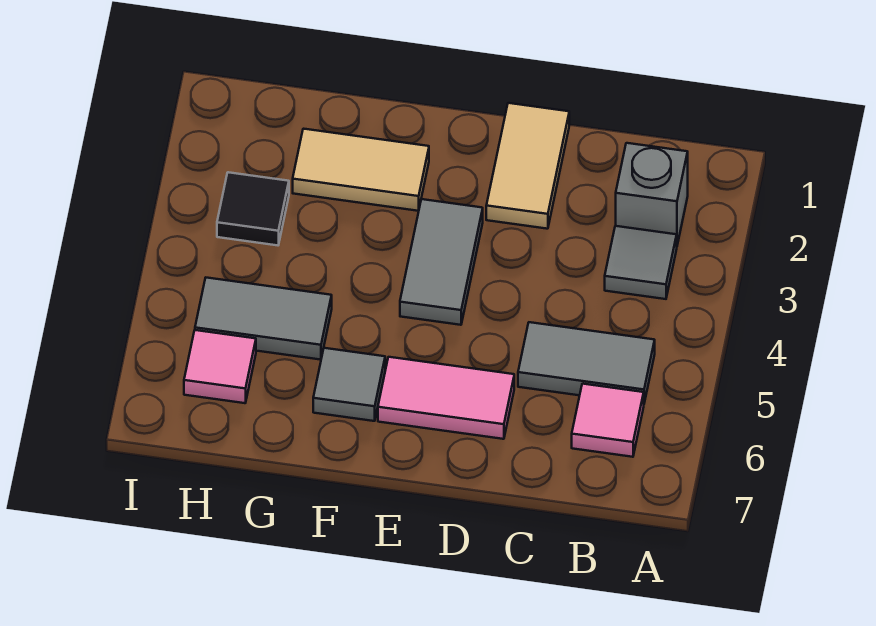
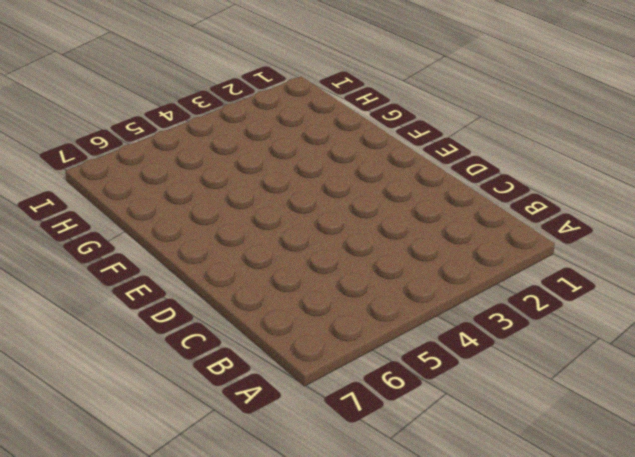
none -> grey brick B2 level 1
none -> grey tile B3 level 1
none -> grey tile B5:C5 level 1

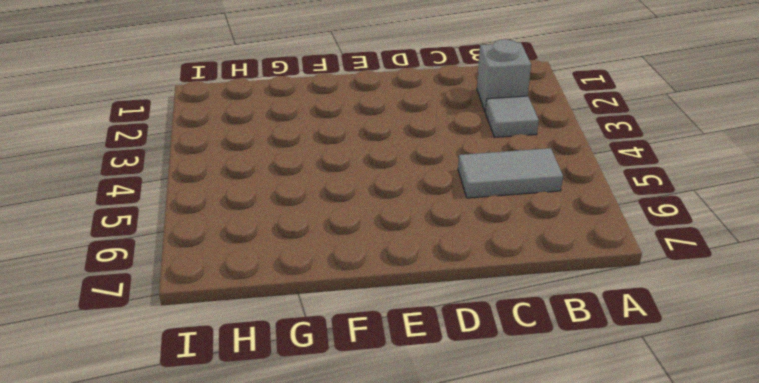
none -> pink tile B6 level 1
none -> tan tile D1:D2 level 1
none -> pink tile D6:E6 level 1

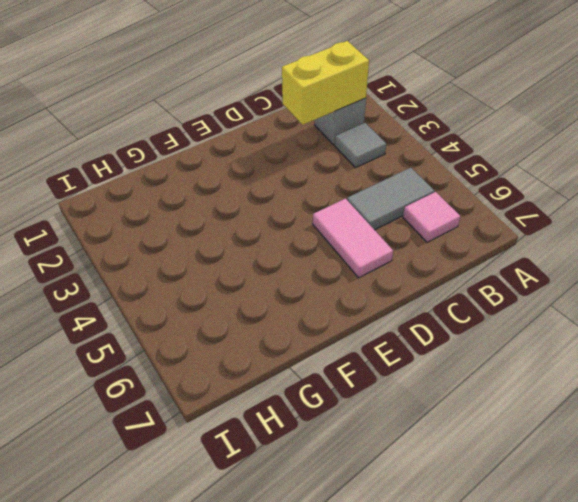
yellow brick B2:C2 level 2 -> none
pink tile D5:D6 level 1 -> pink tile D6:E6 level 1
none -> tan tile D1:D2 level 1
none -> grey tile E3:E4 level 1
none -> tan tile F2:G2 level 1

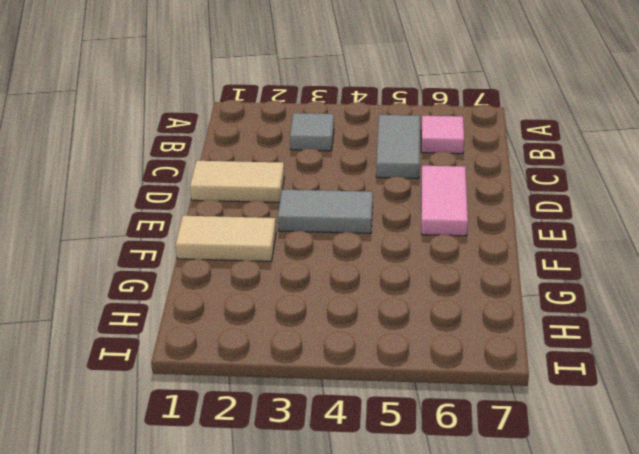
tan tile F1:F2 level 1 -> tan tile F2:G2 level 1
none -> grey brick B2 level 1
none -> grey tile F6 level 1
none -> grey tile G5:H5 level 1

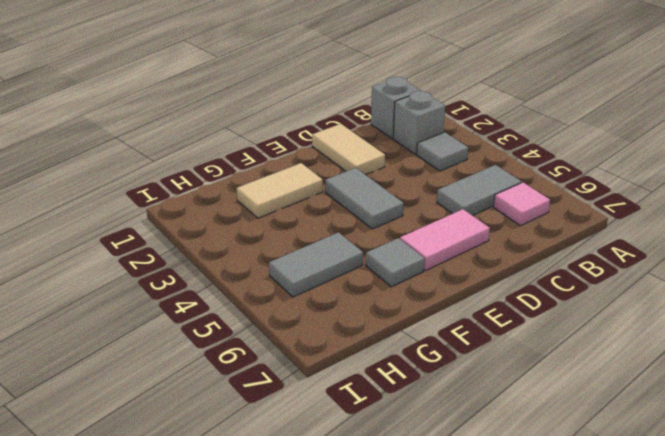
grey brick B1 level 1 -> none
none -> black tile H3 level 1
none -> pink tile H6 level 1

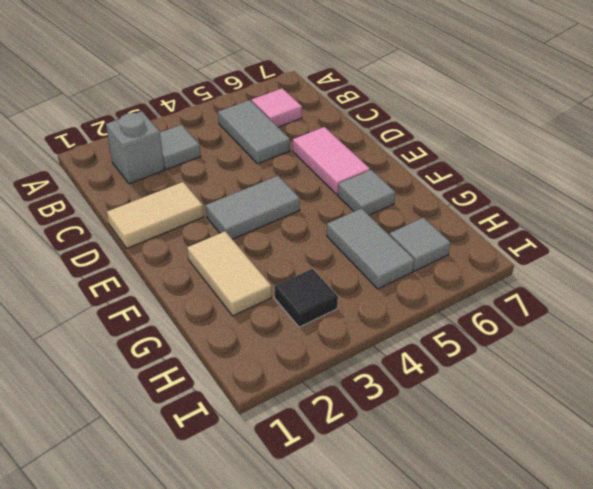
grey tile H6 level 1 -> pink tile H6 level 1

